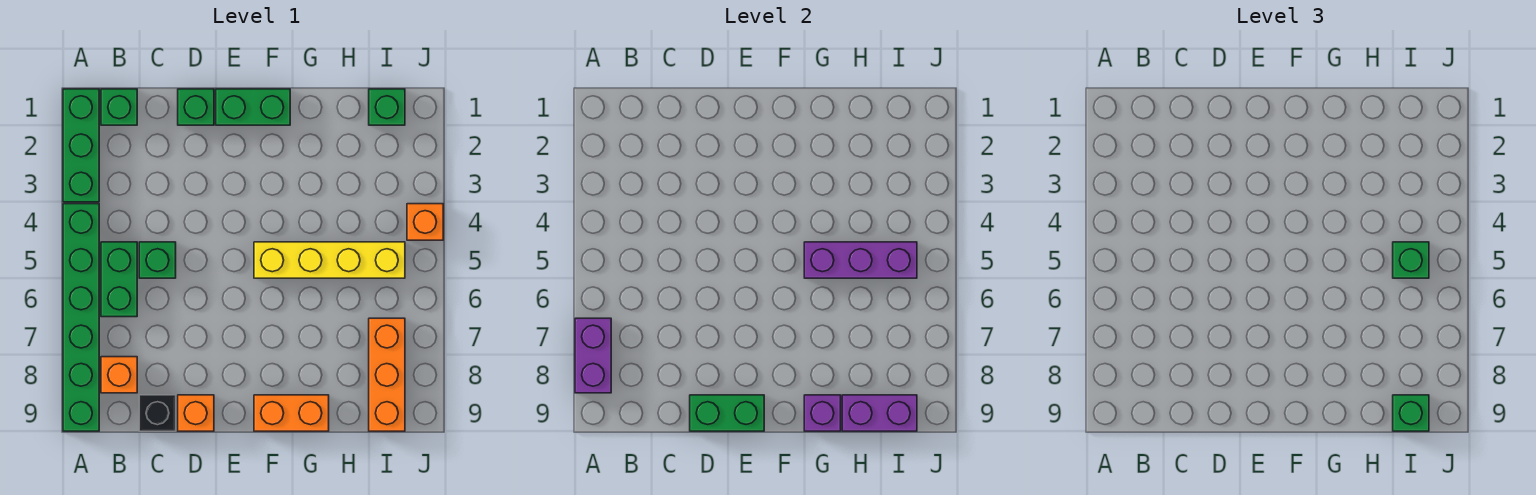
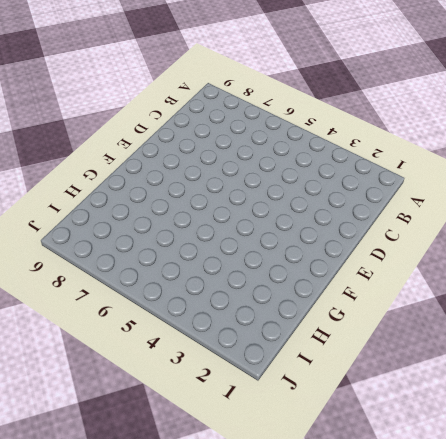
none -> green brick A1:A3 level 1
none -> green brick A4:A9 level 1
none -> green brick B1 level 1

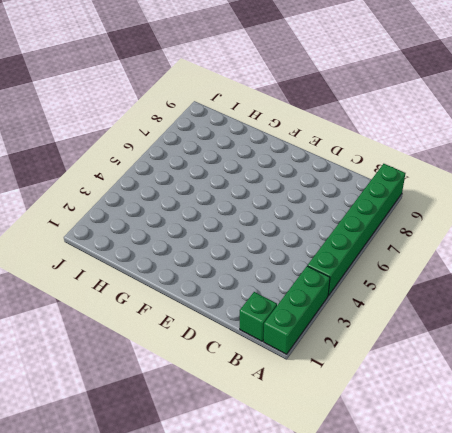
none -> green brick B5:B6 level 1
none -> orange brick B8 level 1
none -> green brick C5 level 1

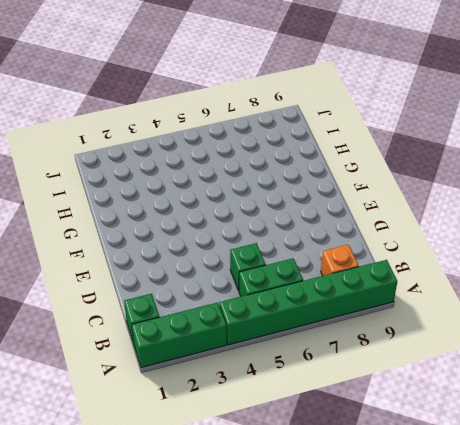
none -> black brick C9 level 1
none -> green brick D1 level 1
none -> orange brick D9 level 1

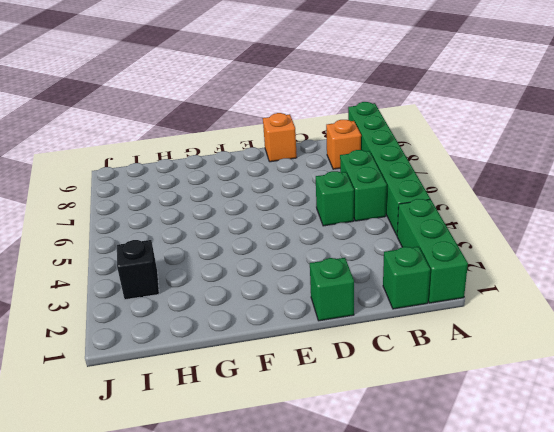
black brick I3 level 1 -> black brick C9 level 1
none -> green brick E1:F1 level 1
none -> yellow brick F5:I5 level 1
none -> orange brick F9:G9 level 1

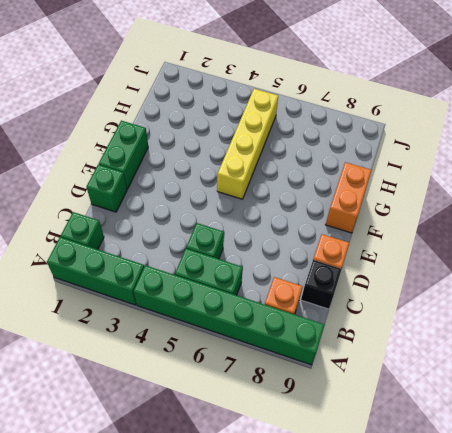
none -> green brick I1 level 1
none -> orange brick I7:I9 level 1
none -> orange brick J4 level 1

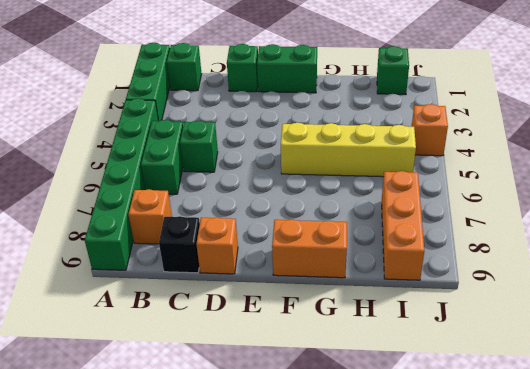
none -> purple brick A7:A8 level 2
none -> green brick D9:E9 level 2
none -> purple brick G5:I5 level 2

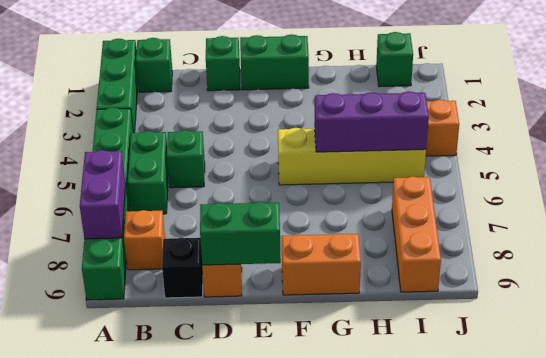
none -> purple brick G9 level 2
none -> purple brick H9:I9 level 2
none -> green brick I5 level 3

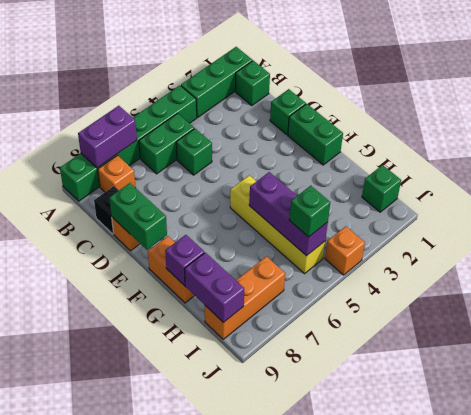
none -> green brick I9 level 3

